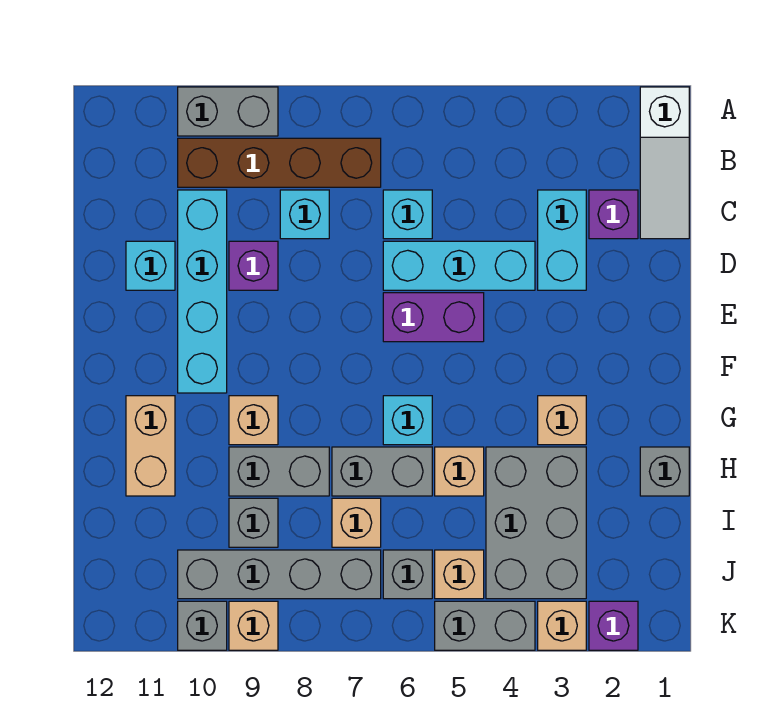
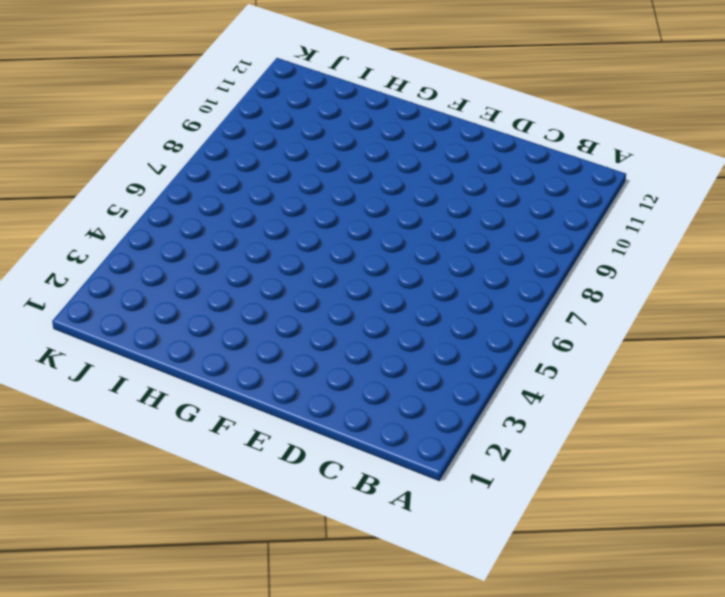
none -> white slope A1:C1 level 1 top A
none -> grey brick A9:A10 level 1
none -> brown brick B7:B10 level 1
none -> purple brick C2 level 1

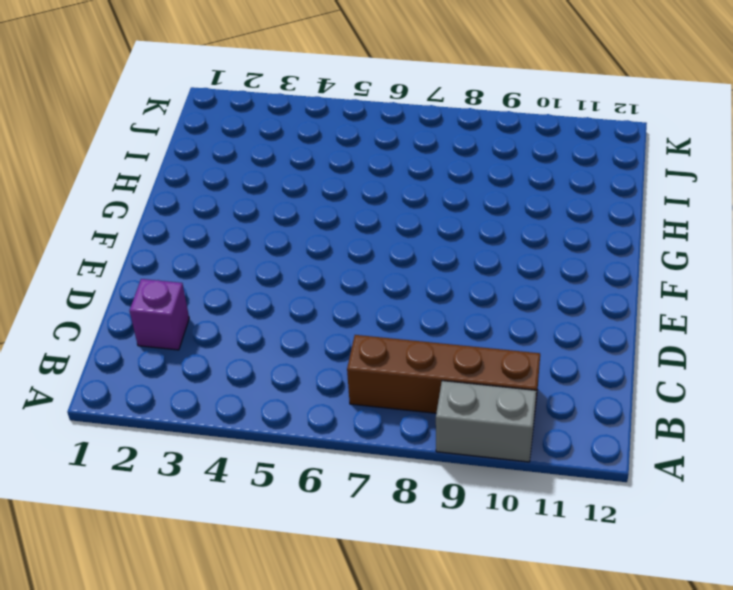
none -> white slope A1:C1 level 1 top A
none -> cyan brick C3:D3 level 1
none -> cyan brick C6 level 1
none -> cyan brick C8 level 1

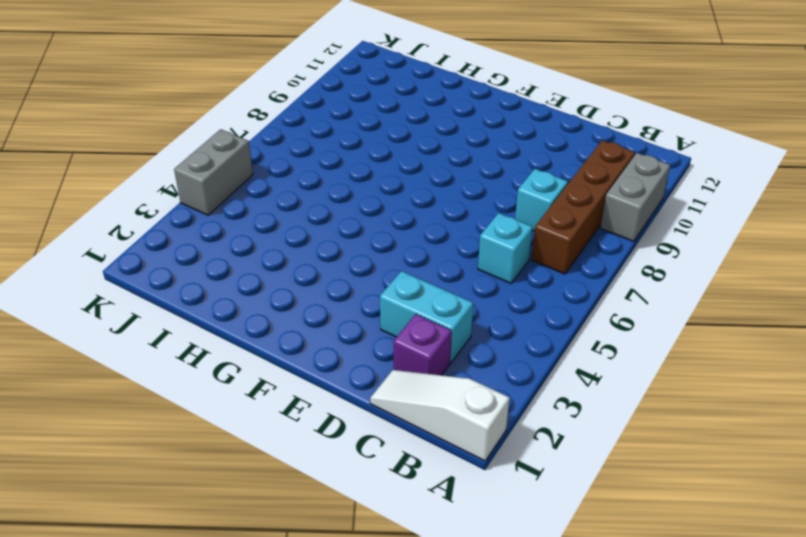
none -> cyan brick C10:F10 level 1
none -> cyan brick D4:D6 level 1
none -> purple brick D9 level 1
none -> cyan brick D11 level 1

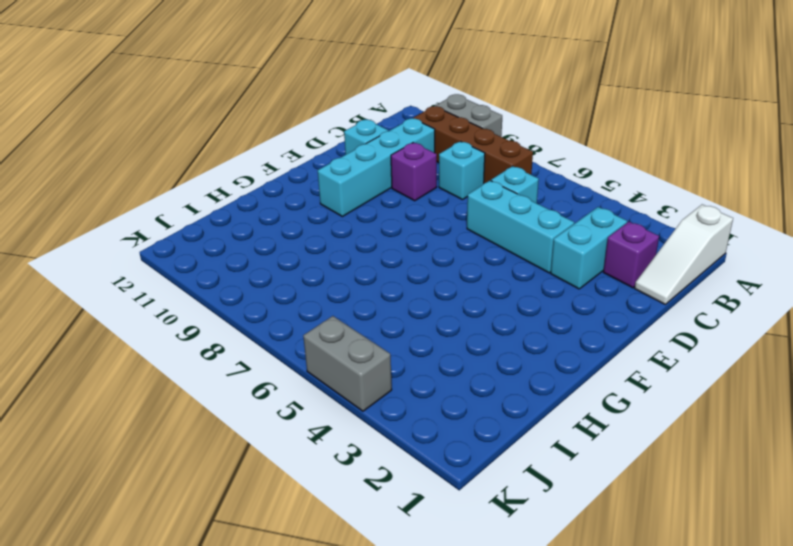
none -> purple brick E5:E6 level 1
none -> tan brick G3 level 1
none -> cyan brick G6 level 1
none -> tan brick G9 level 1

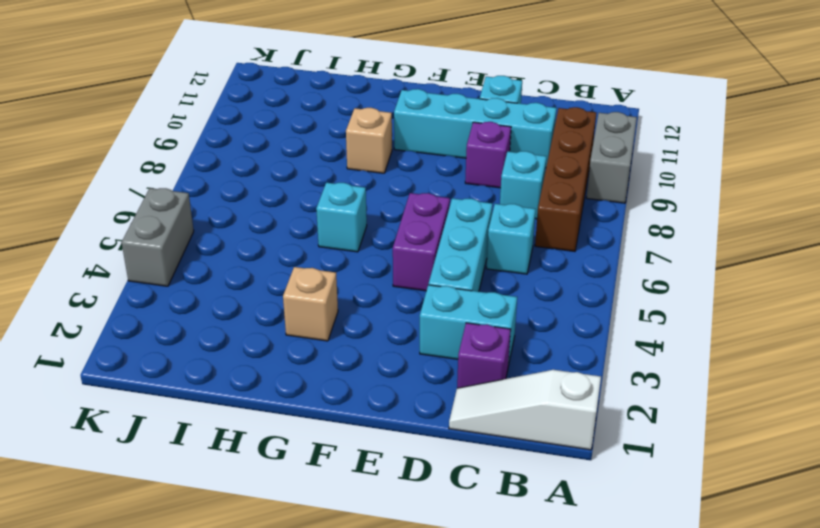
none -> tan brick G11:H11 level 1
none -> grey brick H1 level 1
none -> grey brick H3:J4 level 1
none -> tan brick H5 level 1

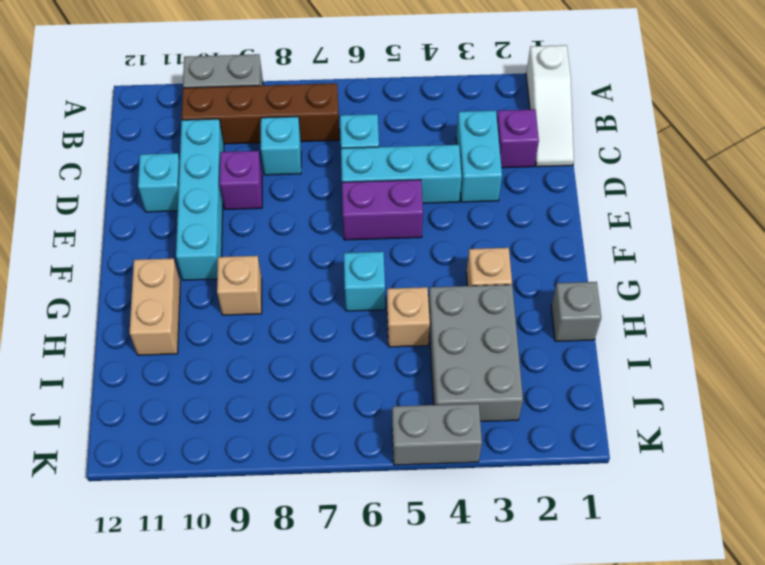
none -> grey brick H6:H7 level 1
none -> grey brick H8:H9 level 1
none -> tan brick I7 level 1
none -> grey brick I9 level 1

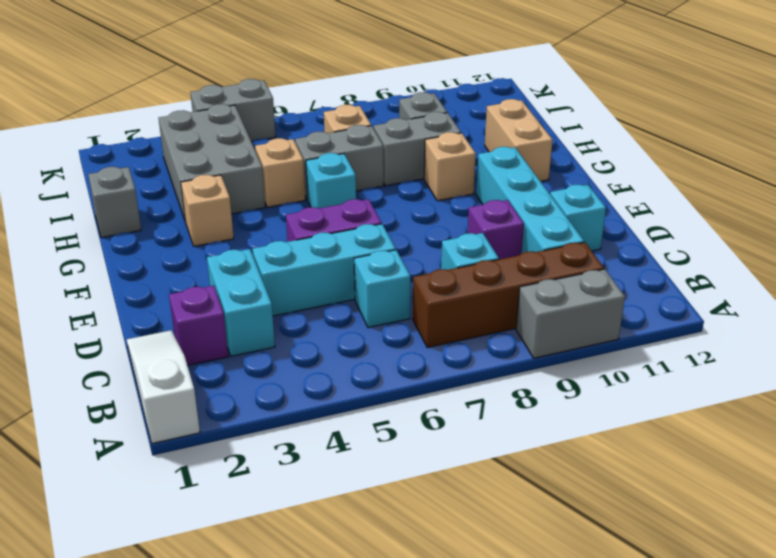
none -> tan brick J5 level 1
none -> grey brick J6 level 1
none -> grey brick J7:J10 level 1
none -> purple brick K2 level 1

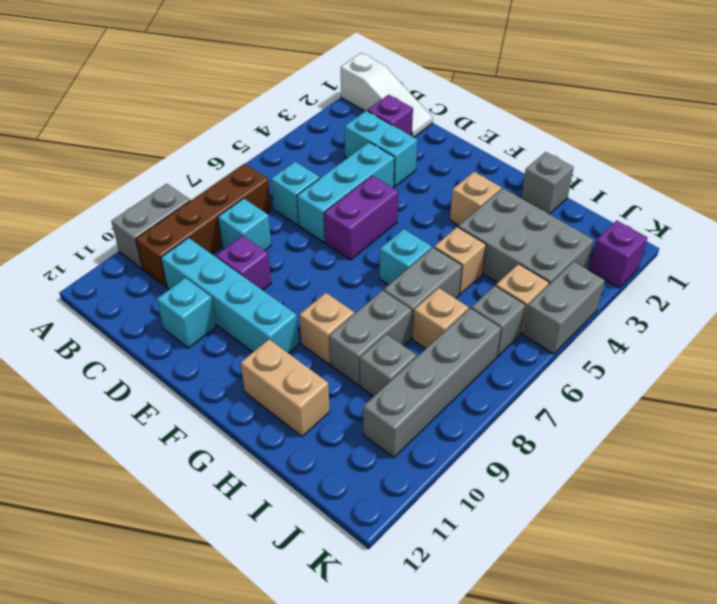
none -> tan brick K3 level 1
none -> tan brick K9 level 1
none -> grey brick K10 level 1

